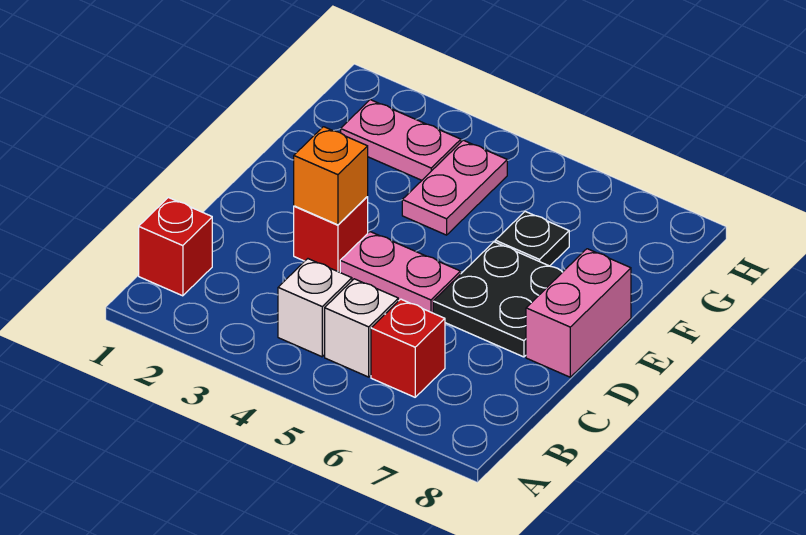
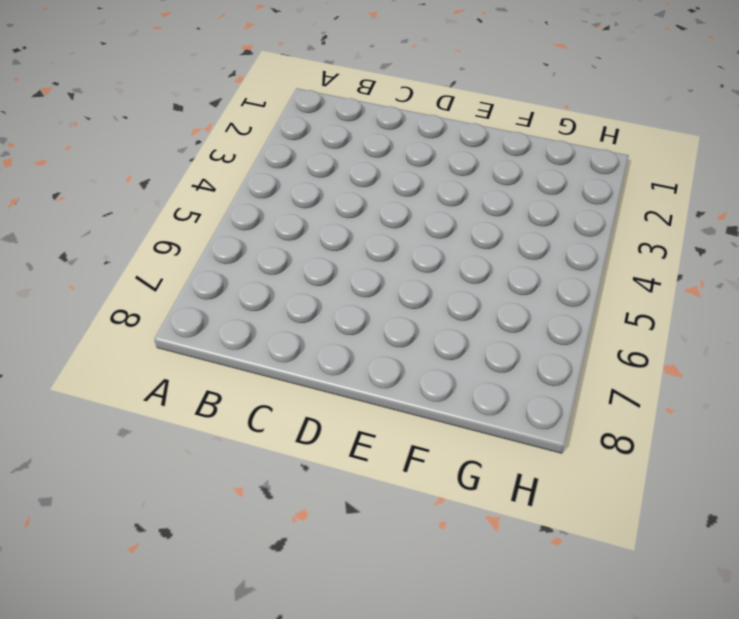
none -> red brick B1 level 1
none -> white brick B4 level 1
none -> white brick B5 level 1

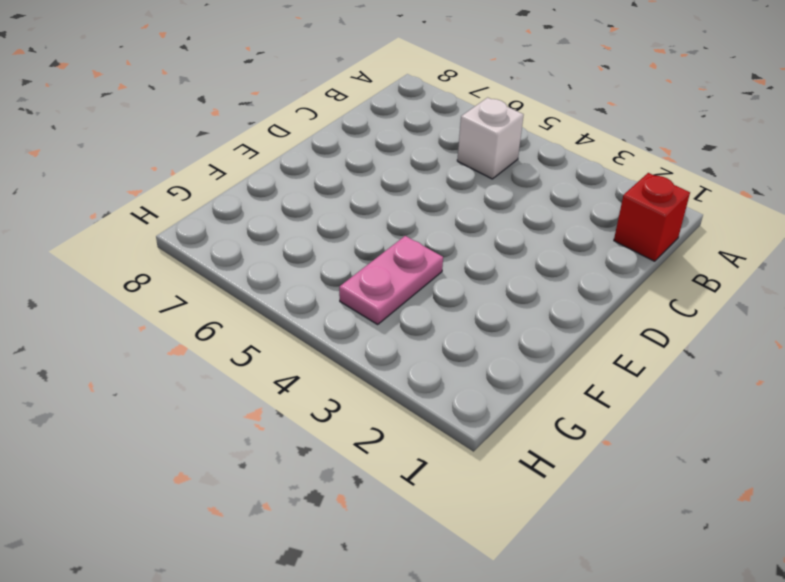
none -> white brick B4 level 1
none -> red brick B6 level 1
none -> red brick D3 level 1

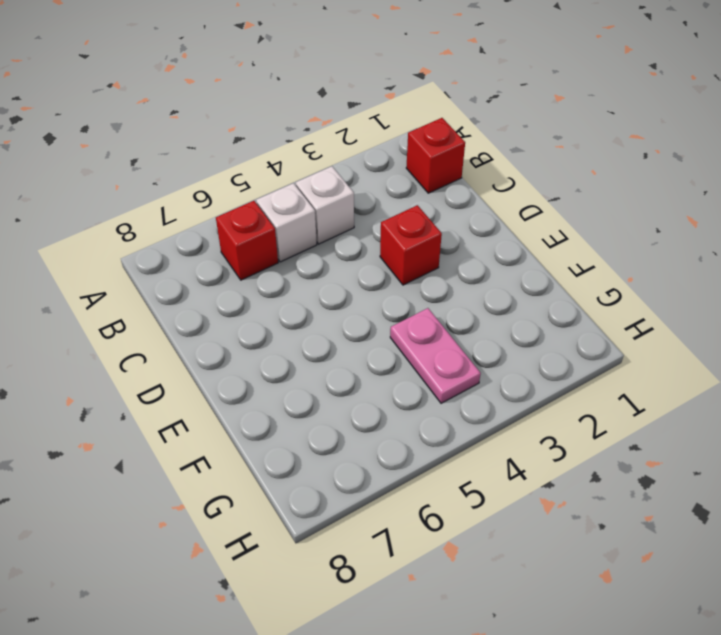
none -> pink plate D4:D5 level 1
none -> black plate D6:E7 level 1
none -> pink brick D8:E8 level 1

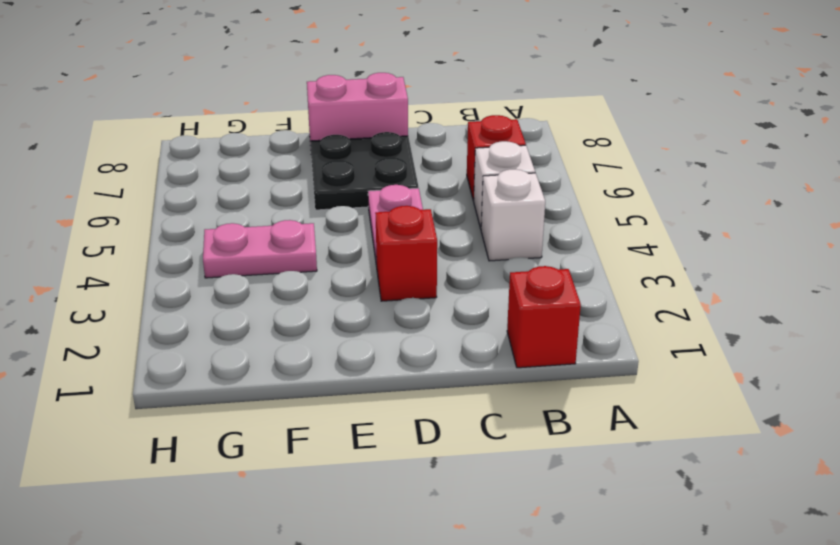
none -> black plate F6 level 1
none -> pink plate G2:G3 level 1
none -> orange brick D3 level 2

